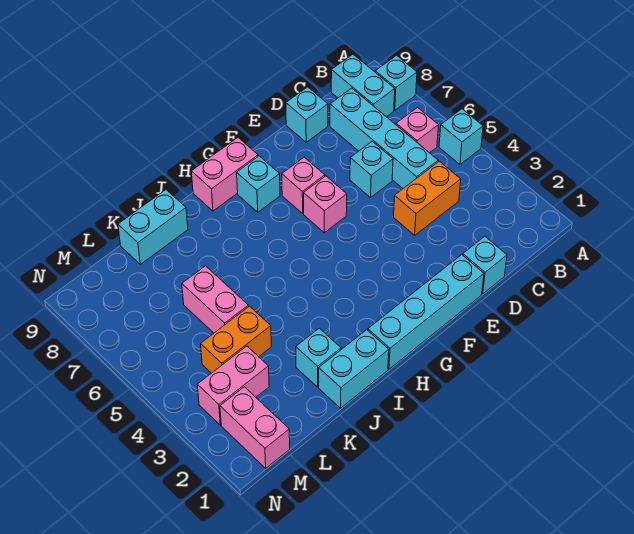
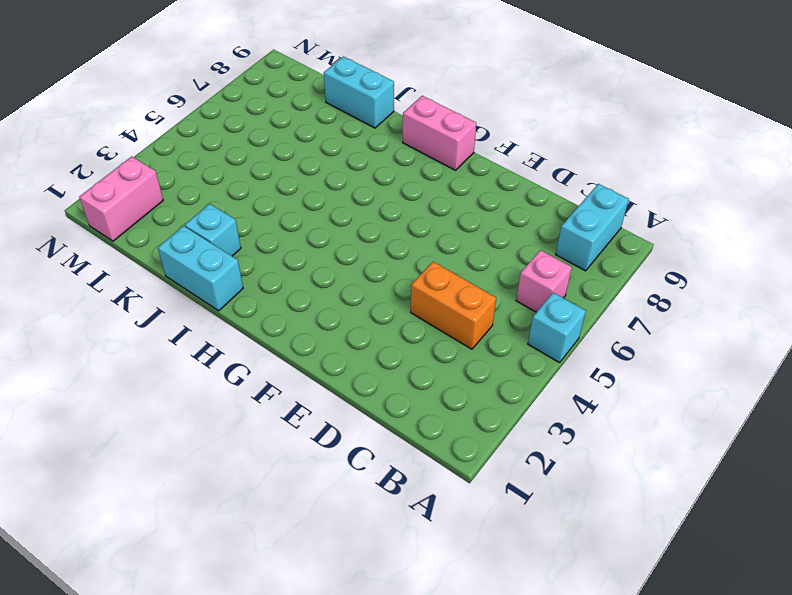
none -> cyan brick A8 level 1
none -> cyan brick C5:C8 level 1
none -> cyan brick D1 level 1

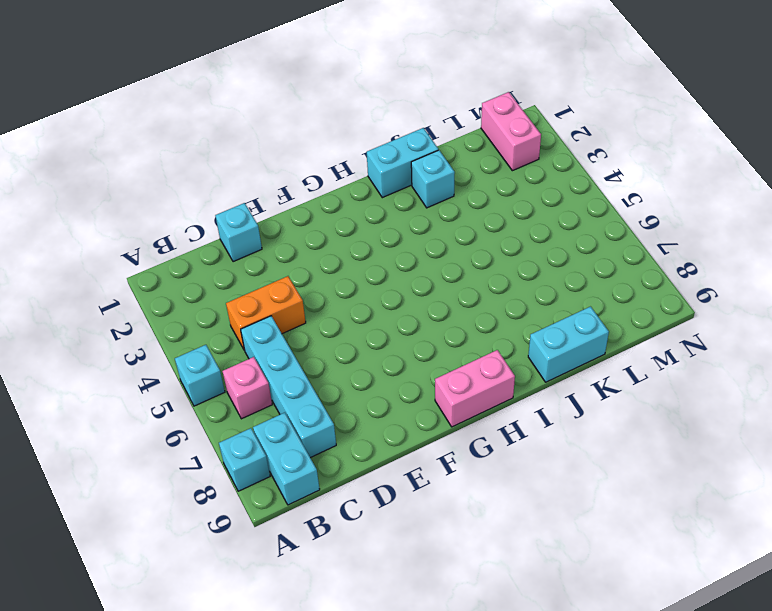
none -> cyan brick D6 level 1
none -> cyan brick D9 level 1
none -> cyan brick E1:H1 level 1

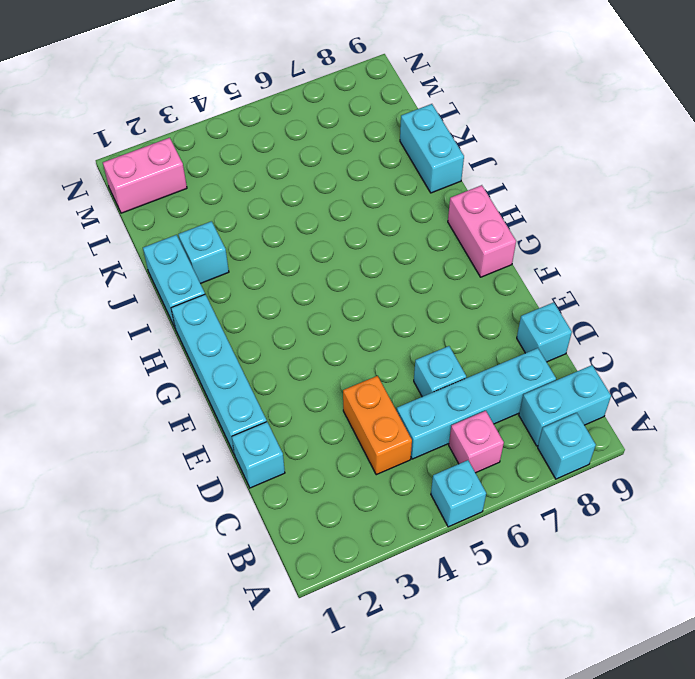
none -> pink brick F6 level 1
none -> pink brick F7 level 1
none -> cyan brick G8 level 1

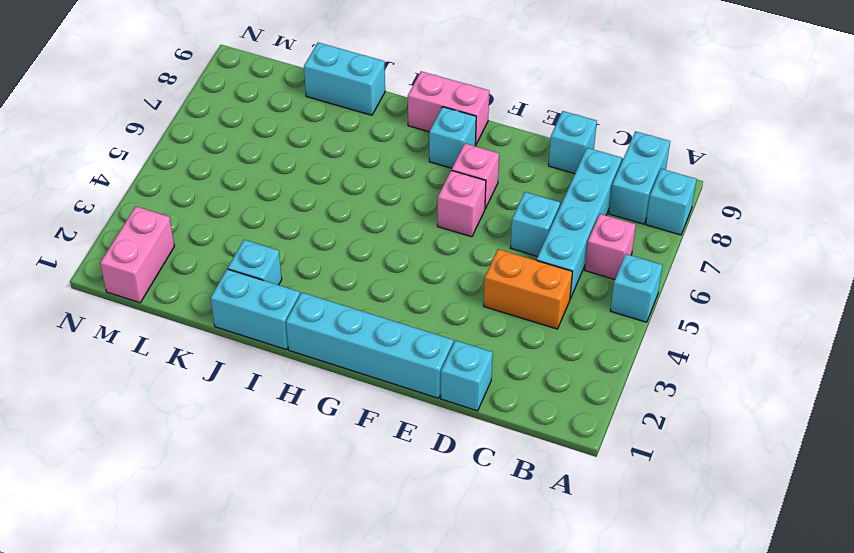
none -> orange brick K4:L4 level 1
none -> pink brick K5:K6 level 1
none -> pink brick L3:M3 level 1

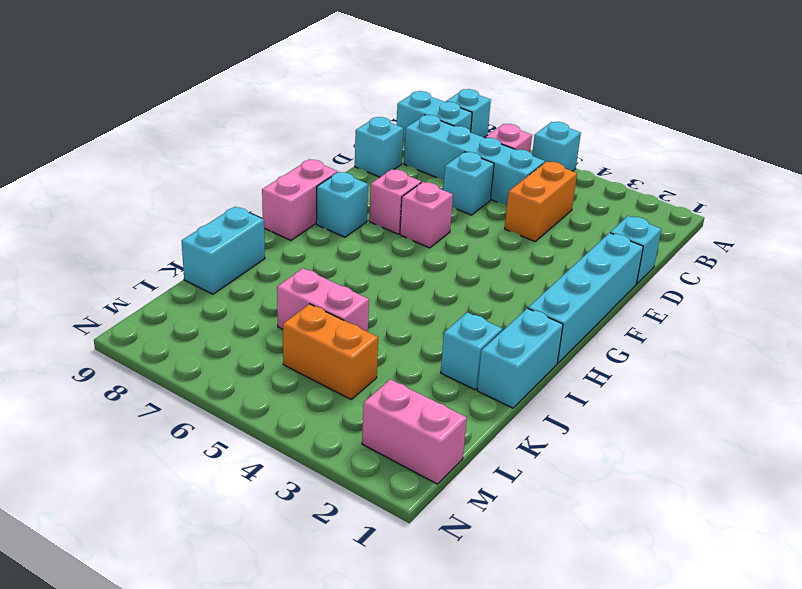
orange brick L4:L5 level 1 -> orange brick K4:L4 level 1
none -> pink brick L3:M3 level 1

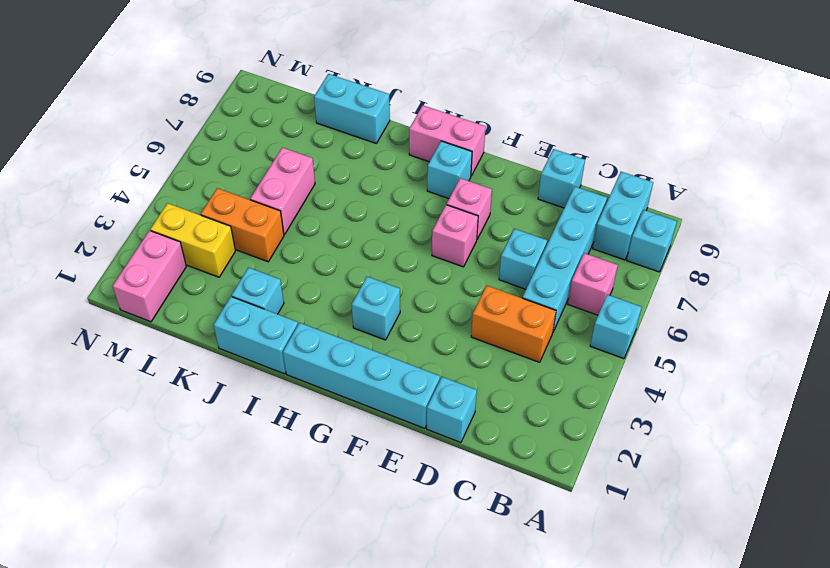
cyan brick G3 level 1 -> none
yellow brick L3:M3 level 1 -> pink brick L3:M3 level 1

